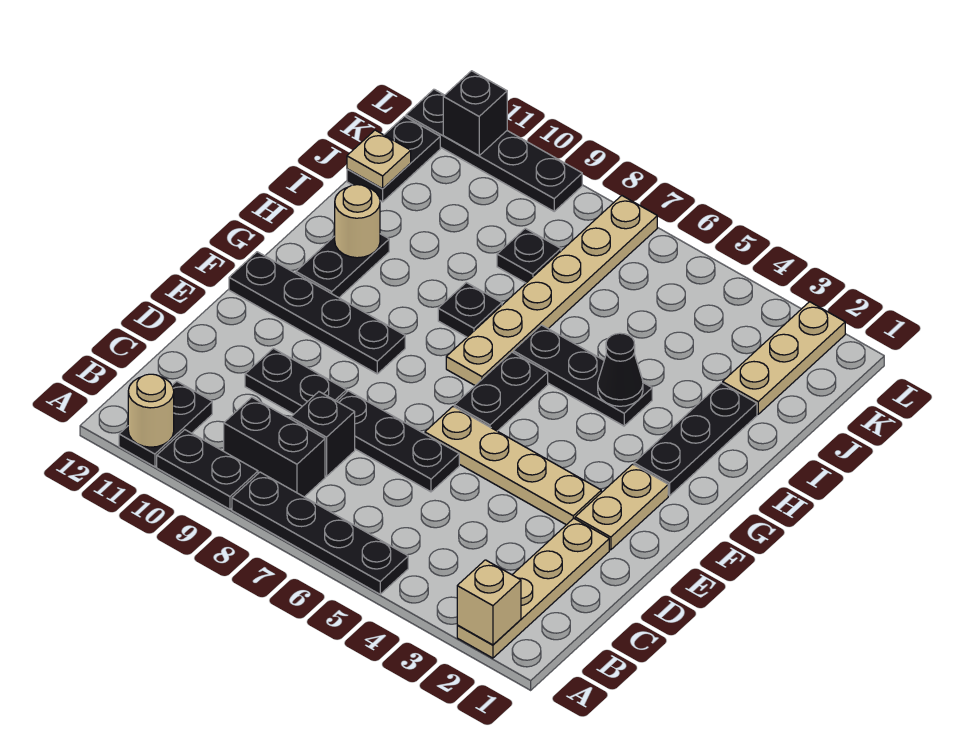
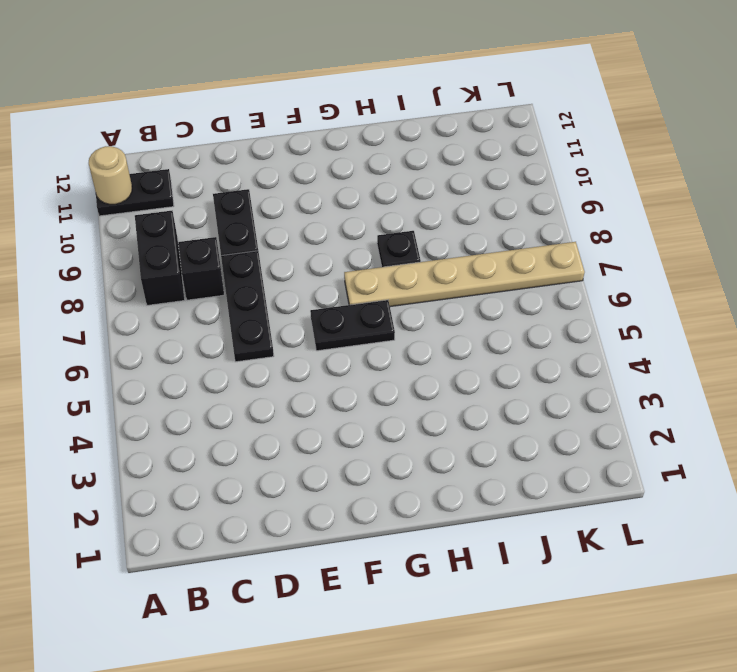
none -> tan plate A2:D2 level 1
none -> black plate A5:A8 level 1
none -> black plate A9:A10 level 1

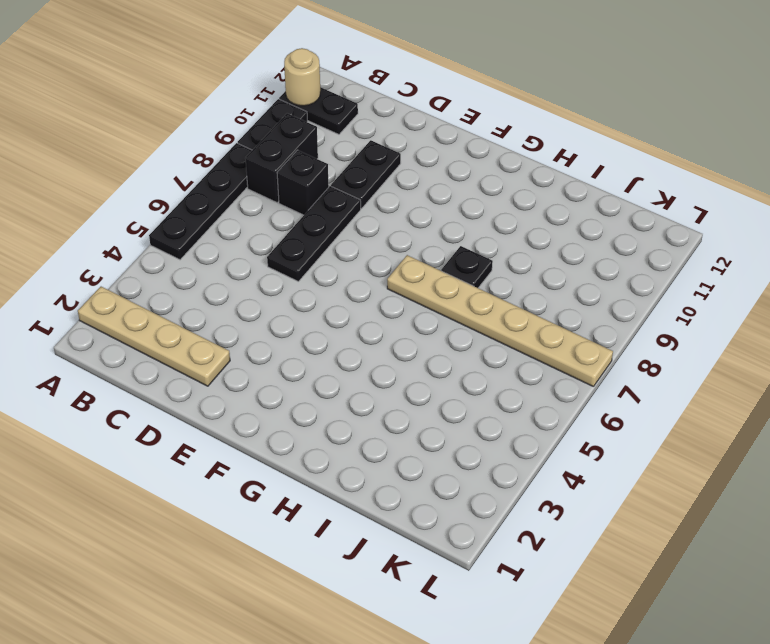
none -> tan plate E2:F2 level 1
none -> tan plate E3:E6 level 1
none -> black plate F6:G6 level 1

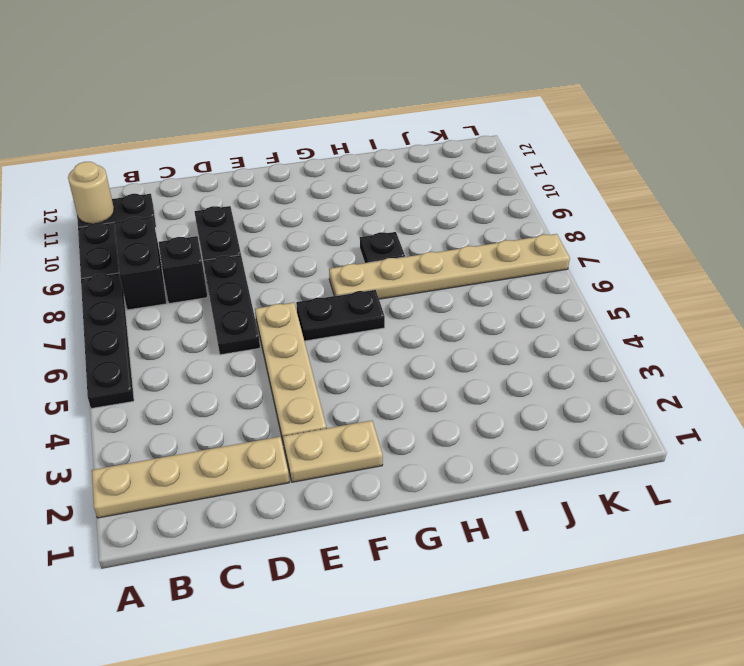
none -> black plate F9:F12 level 1
none -> black plate G2:I2 level 1
none -> black plate G11:H11 level 1

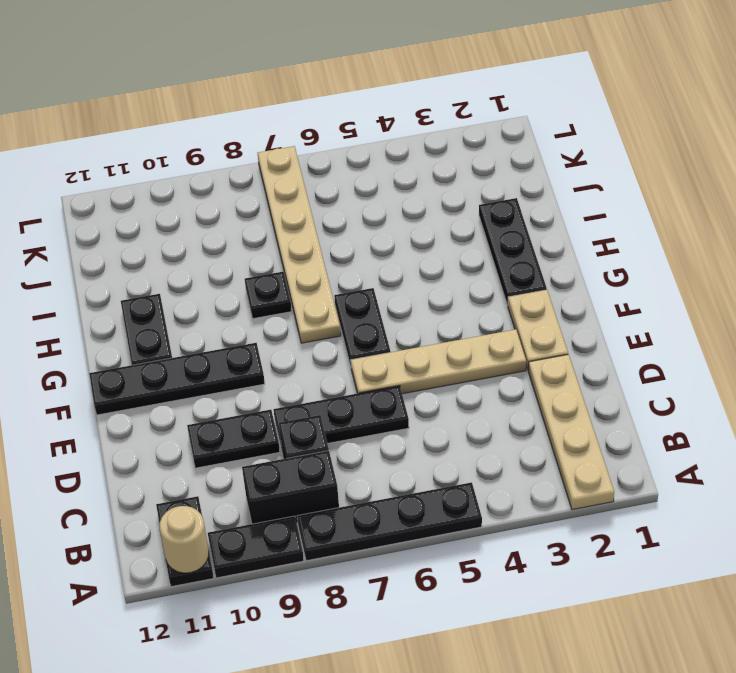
none -> black plate H4:H6 level 1
none -> tan plate J2:L2 level 1
none -> black plate J8 level 1

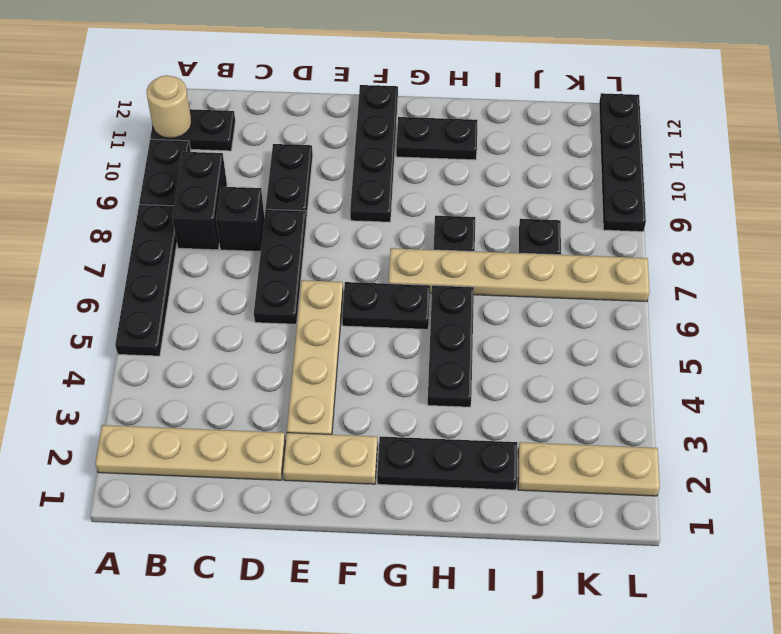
none -> black plate J12:K12 level 1
none -> tan brick A2 level 2
none -> black cone H4 level 2

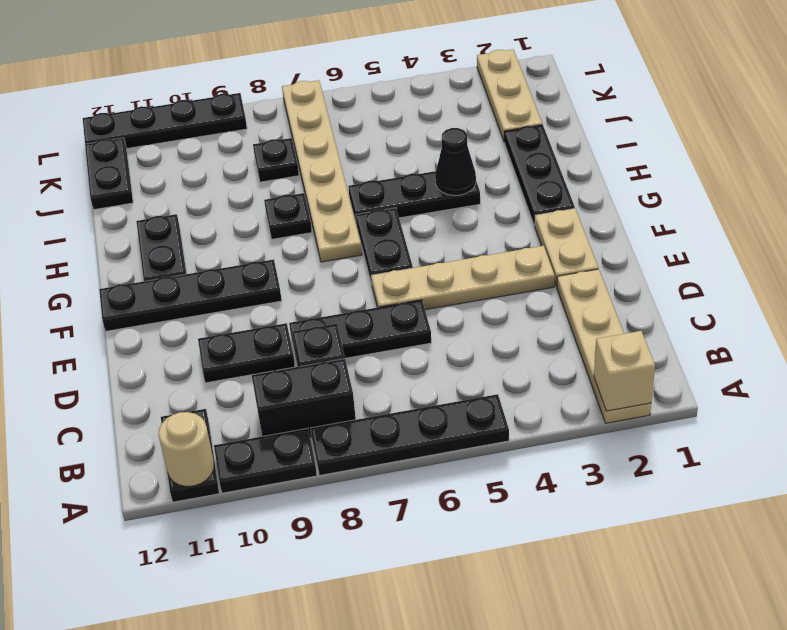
none -> tan round brick H11 level 2
none -> tan plate J12 level 2
none -> black brick L11 level 2

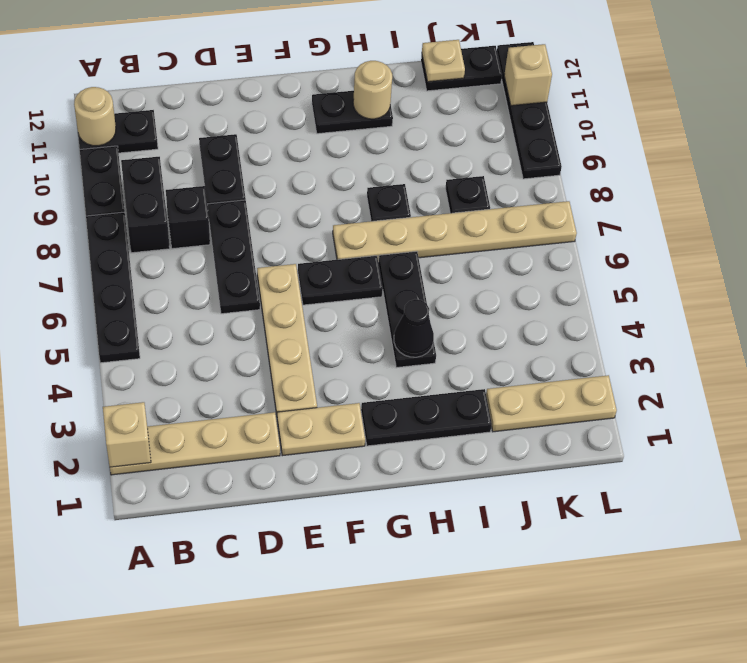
tan brick L11 level 2 -> black brick L11 level 2
none -> black plate F9:F12 level 1

